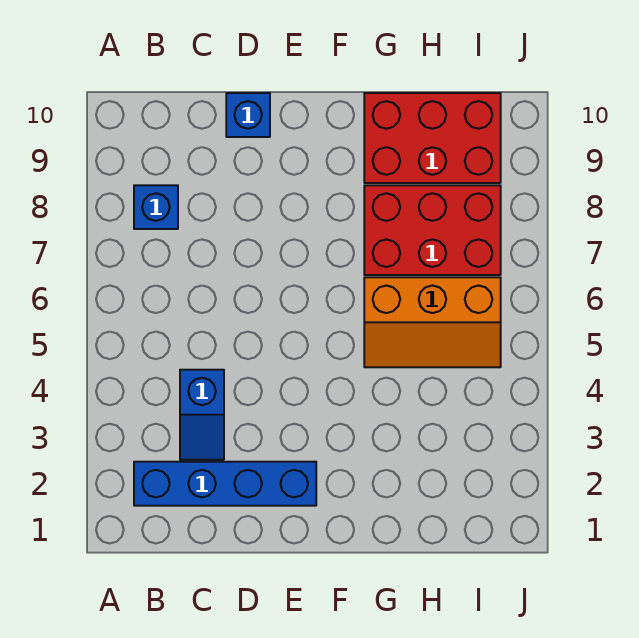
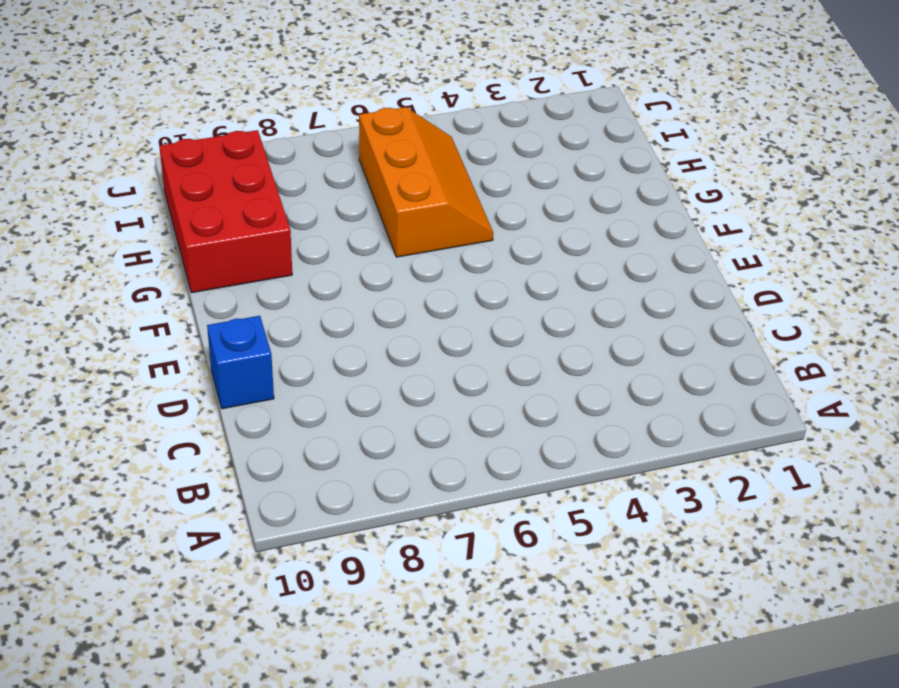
none -> blue brick B2:E2 level 1
none -> blue brick B8 level 1

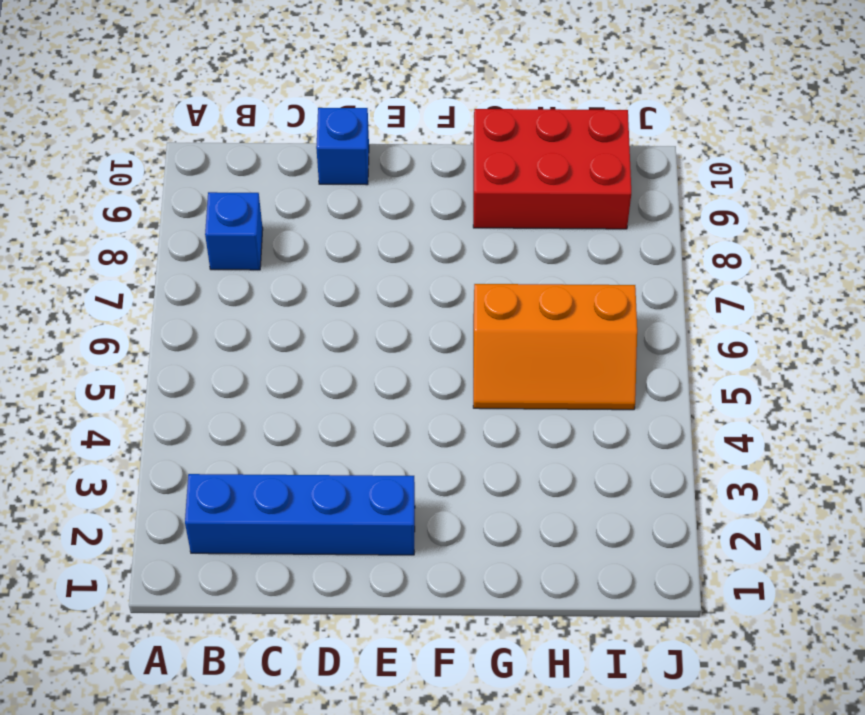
none -> blue slope C3:C4 level 1 top 4
none -> red brick G7:I8 level 1

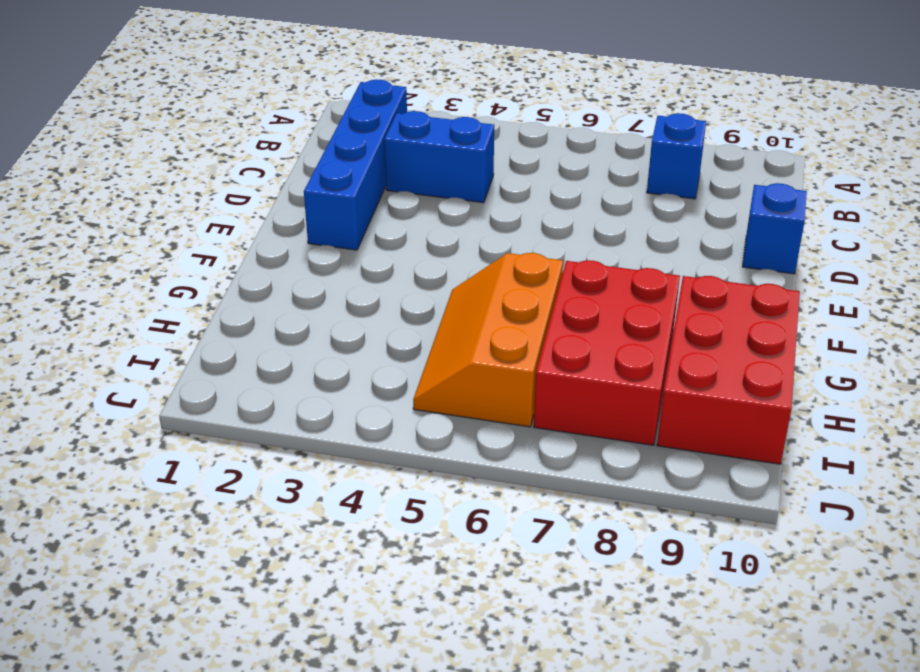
blue brick C3:C4 level 1 -> blue slope C3:C4 level 1 top 4

